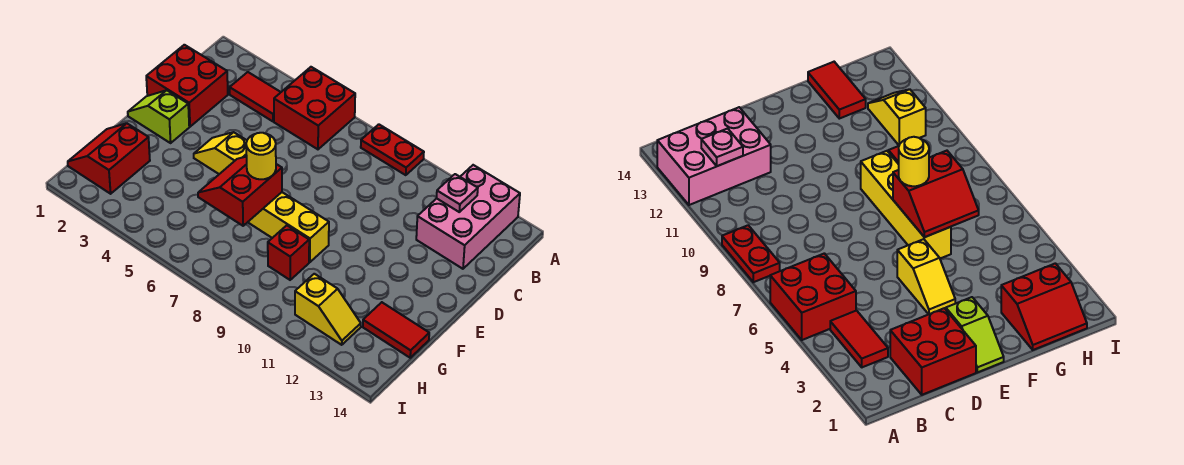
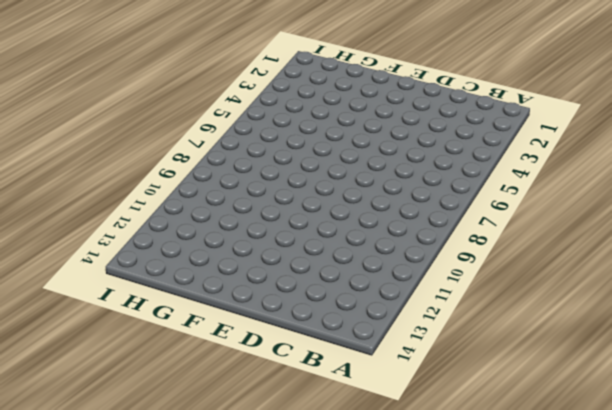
none -> red brick A5:B6 level 1
none -> red plate A8:A9 level 1
none -> pink brick A12:C13 level 1

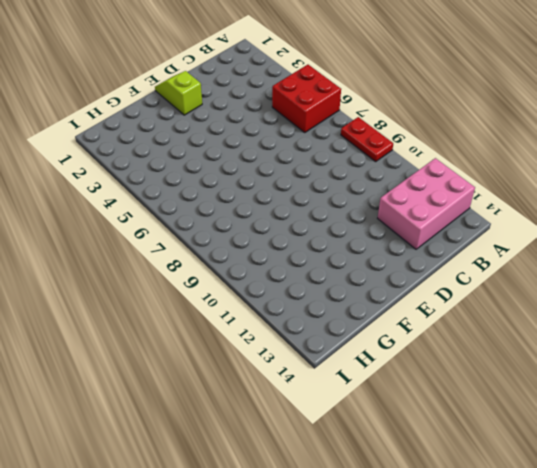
none -> red tile B3:B4 level 1
none -> red brick C1:D2 level 1
none -> yellow slope E4:E5 level 1 top 5

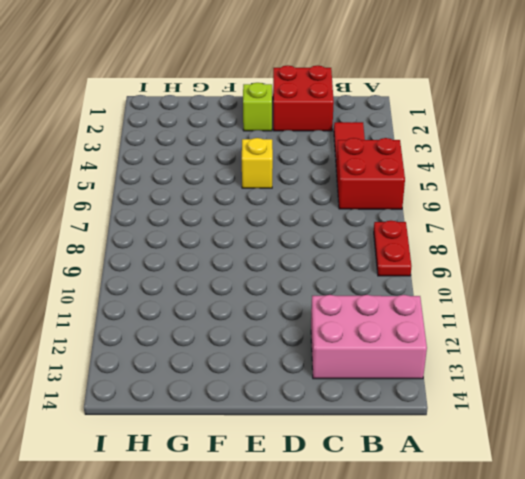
none -> yellow brick F6:F9 level 1
none -> red slope G1:H2 level 1 top 2
none -> red brick G9 level 1

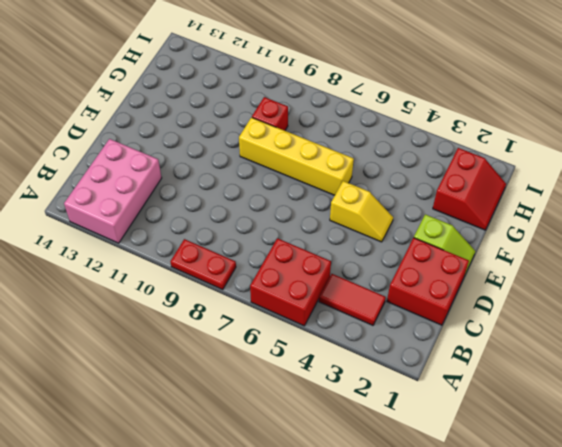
none -> red tile G13:G14 level 1
none -> yellow slope H11:H12 level 1 top 11
none -> pink plate B12 level 2

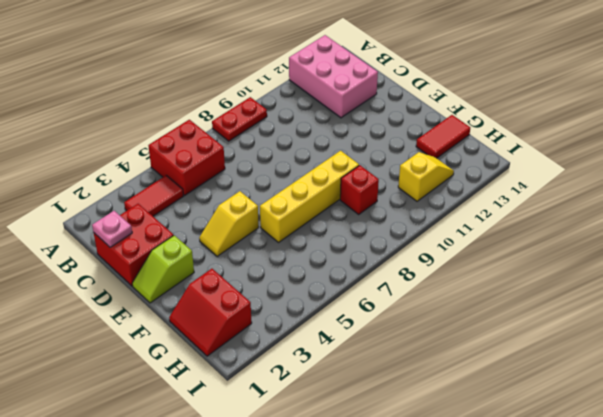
pink plate C1 level 2 -> pink plate B12 level 2
none -> red slope F6:G7 level 2 top 7
none -> yellow round brick F7 level 3

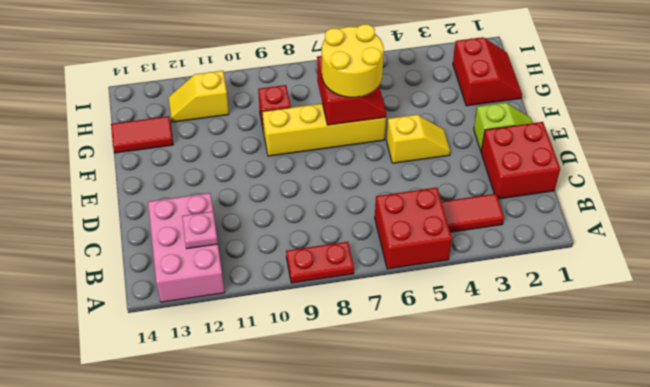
yellow round brick F6:G7 level 3 -> yellow round brick F7 level 3

